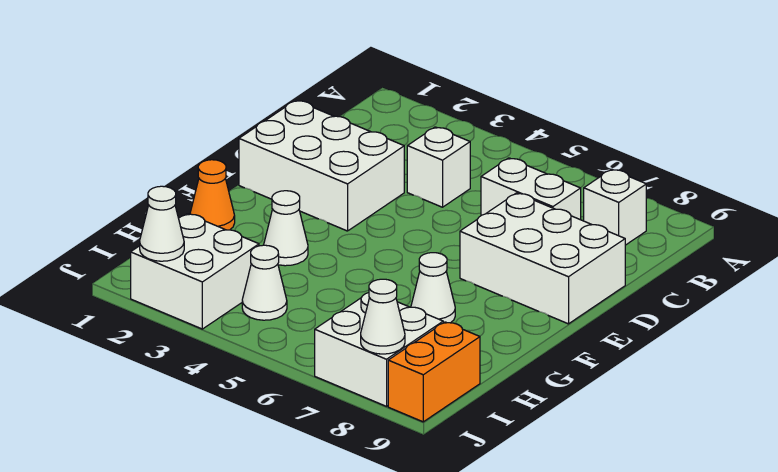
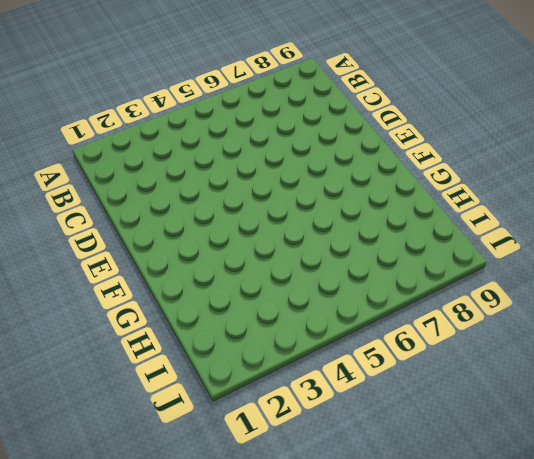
none -> white brick B8 level 1
none -> white brick C4 level 1
none -> white brick C6:C7 level 1

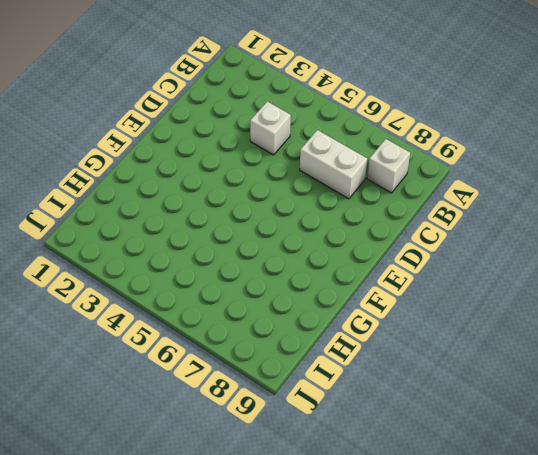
none -> white brick D1:E3 level 1
none -> white brick D7:E9 level 1
none -> orange cone G1 level 1

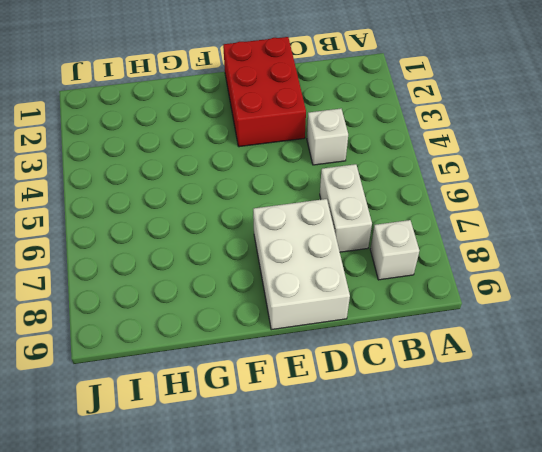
red brick D1:E3 level 1 -> white brick D1:E3 level 1
none -> orange cone G1 level 1
none -> white cone G3 level 1
none -> white cone G7 level 1

